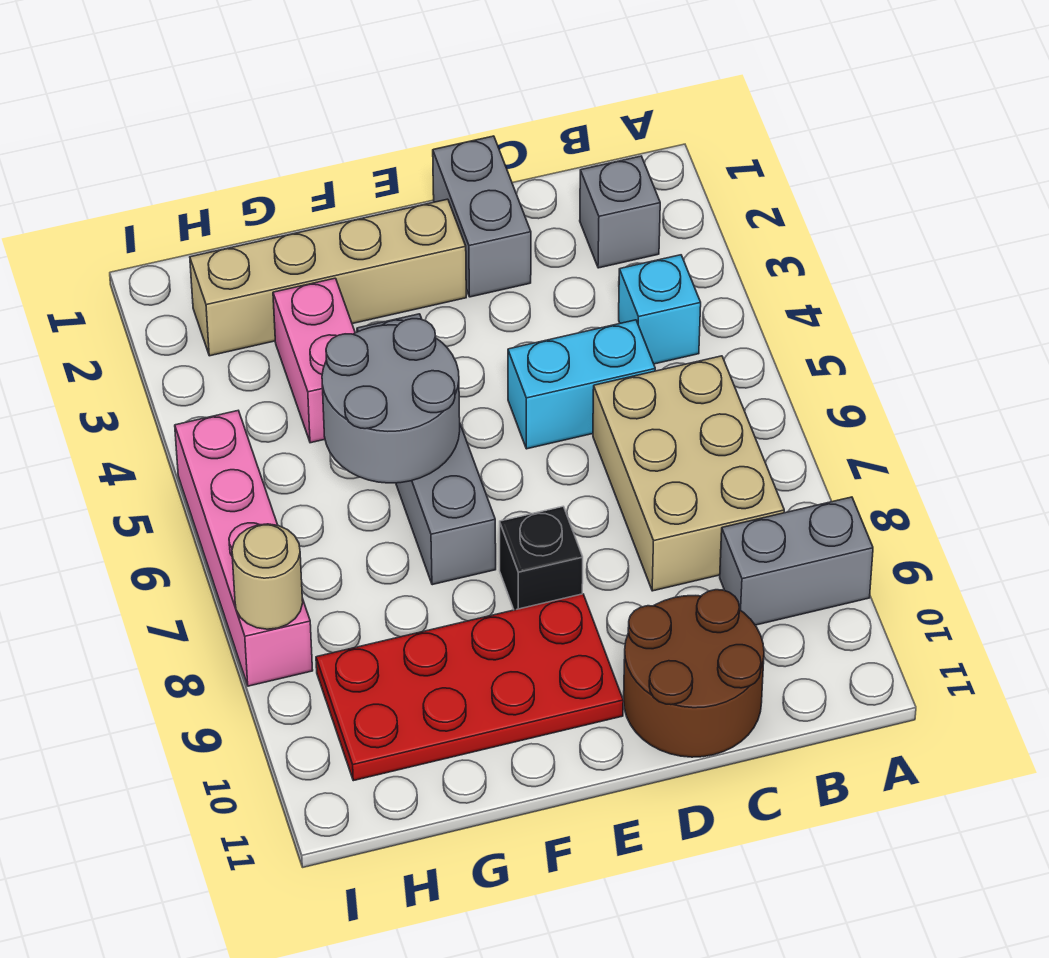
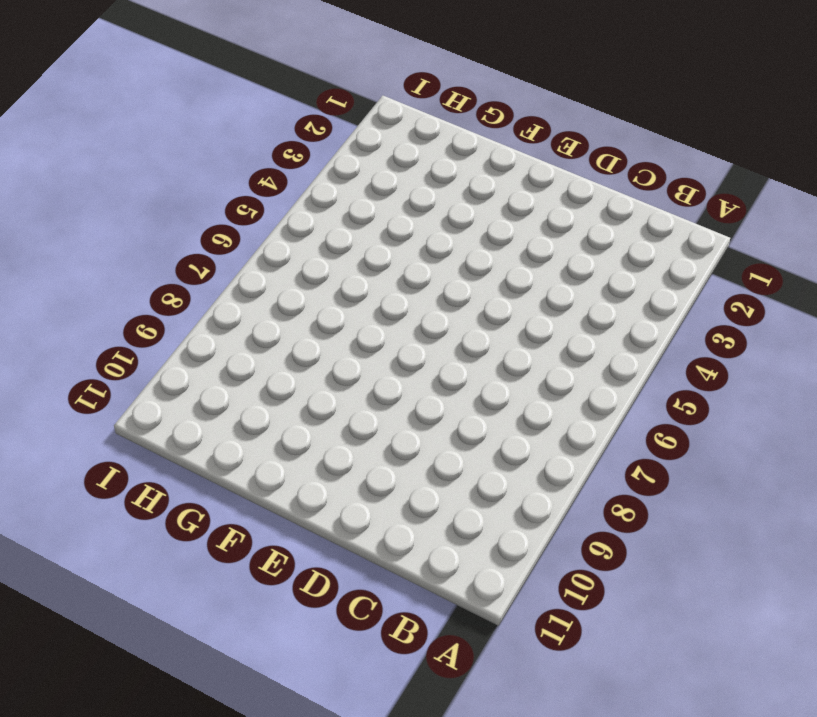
none -> grey brick A9:B9 level 1
none -> grey brick B2 level 1
none -> cyan brick B4 level 1

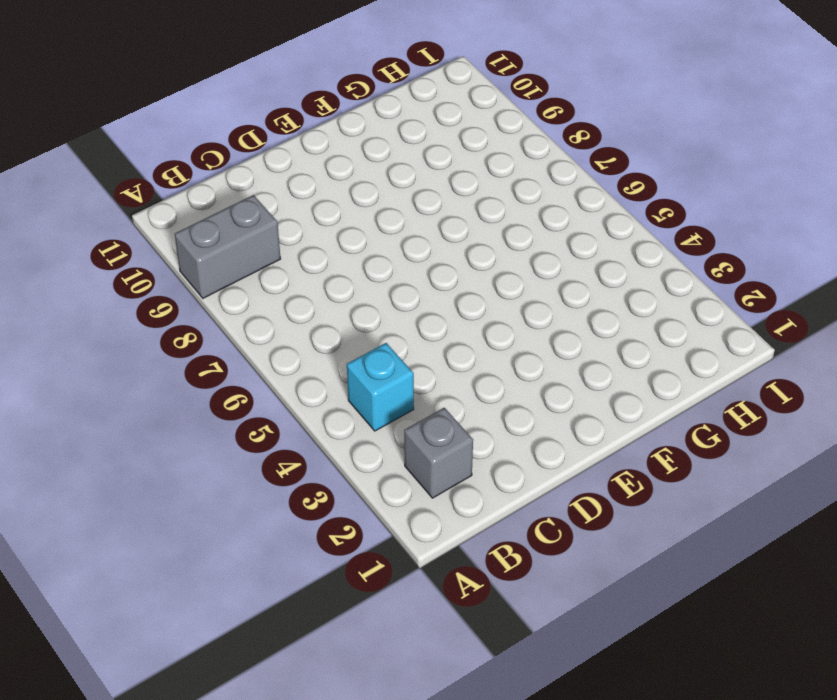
none -> tan brick B6:C8 level 1
none -> cyan brick C5:D5 level 1
none -> brown round brick C10:D11 level 1

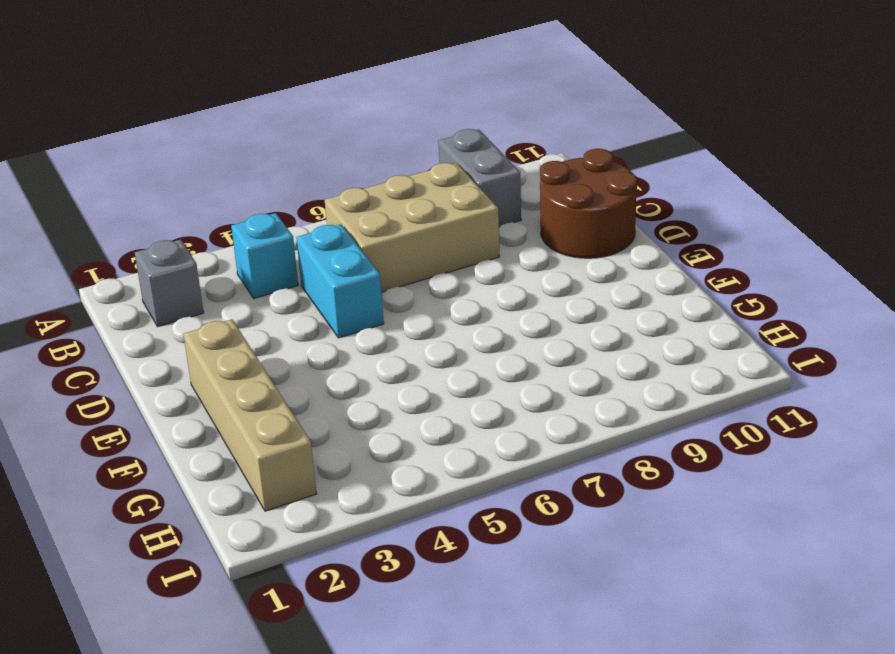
none -> grey brick D1:D2 level 1
none -> black brick E8 level 1
none -> red plate E9:H10 level 1

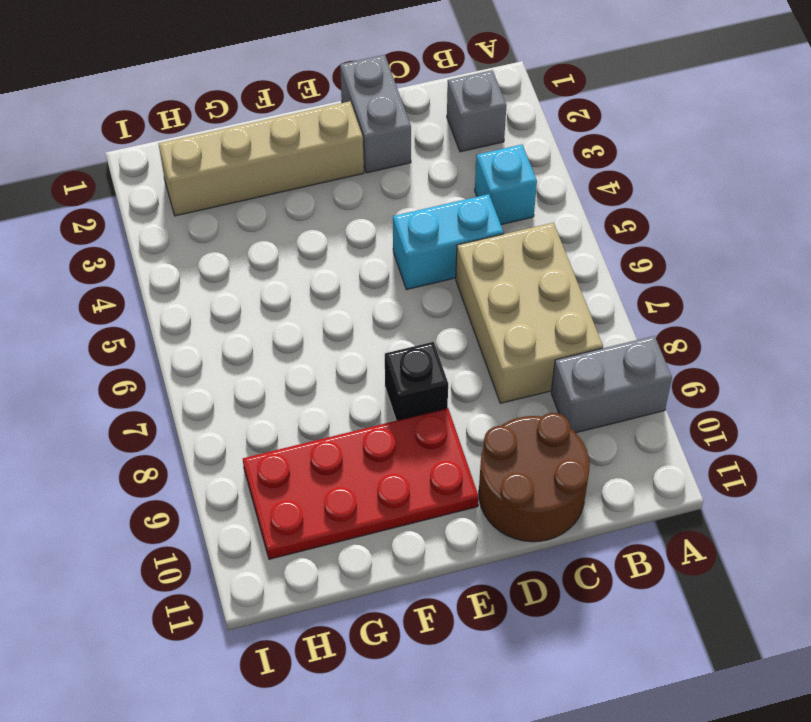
none -> grey brick F4:F7 level 1
none -> pink brick G3:G4 level 1
none -> pink brick I5:I8 level 1

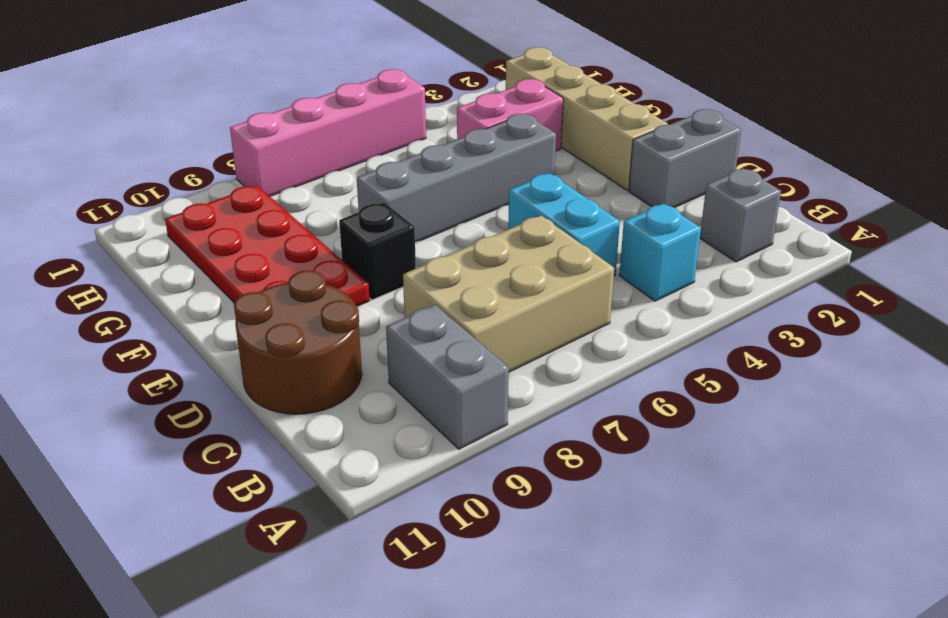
none -> grey round brick F5:G6 level 2
none -> tan round brick I8 level 2

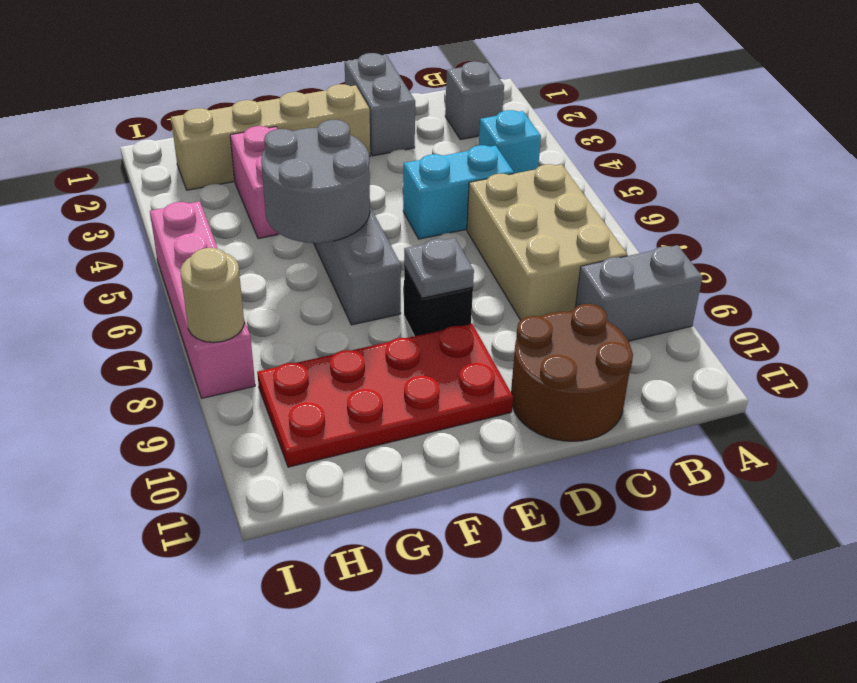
grey plate E8 level 2 -> none

